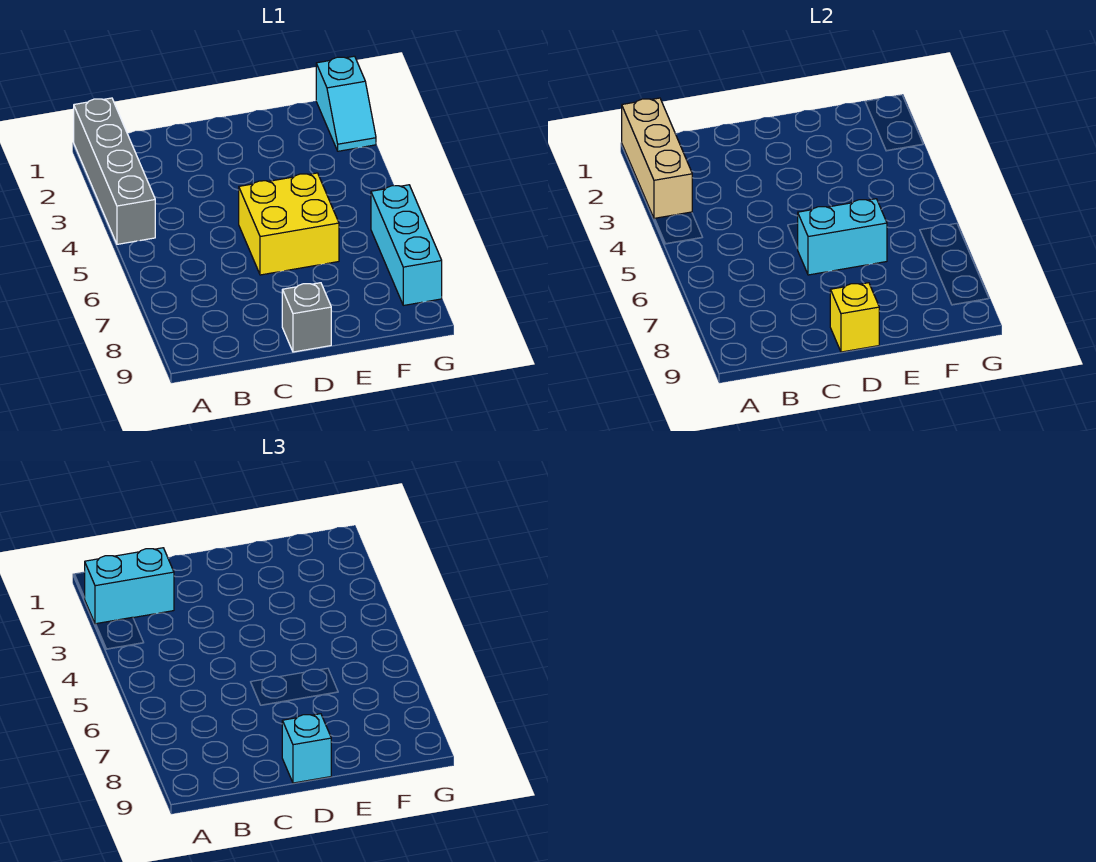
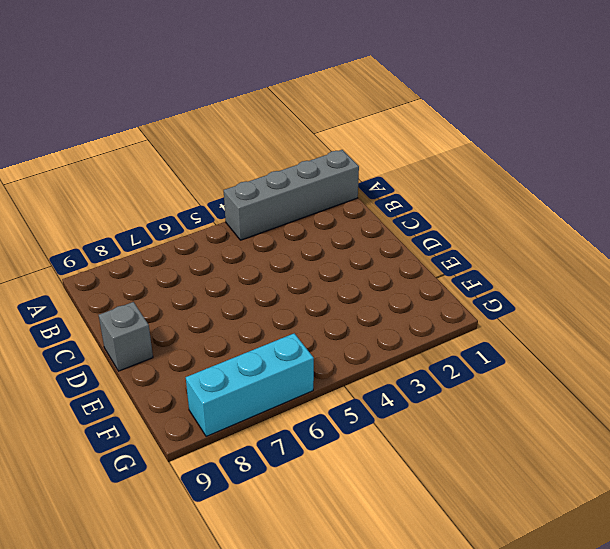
none -> yellow brick D5:E6 level 1
none -> cyan slope G1:G2 level 1 top 1

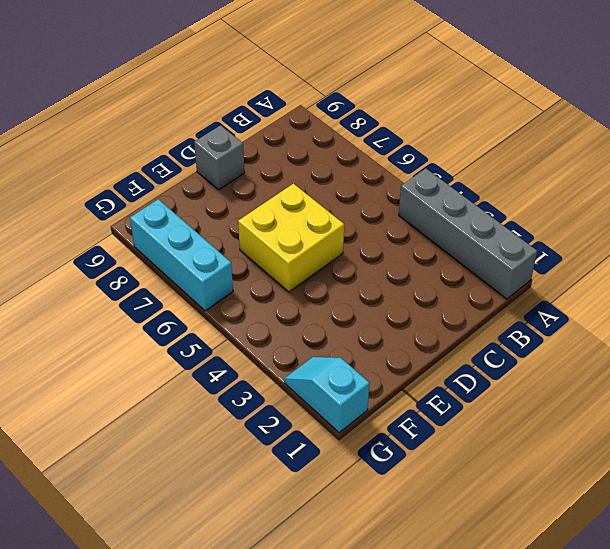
none -> tan brick A1:A3 level 2
none -> cyan brick D6:E6 level 2

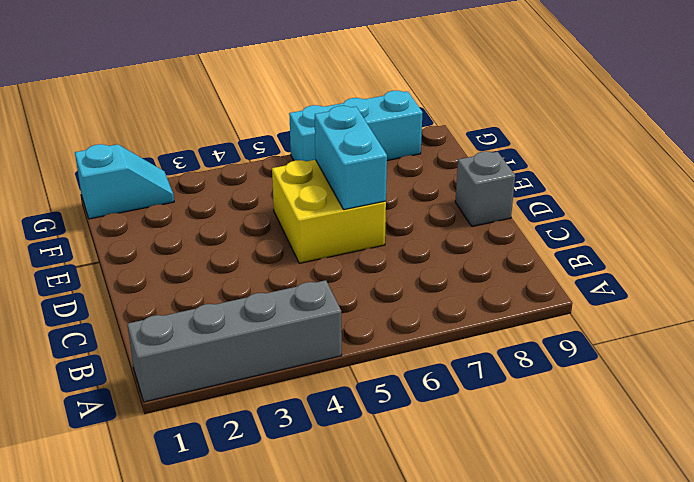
none -> tan brick A1:A3 level 2
none -> yellow brick D9 level 2

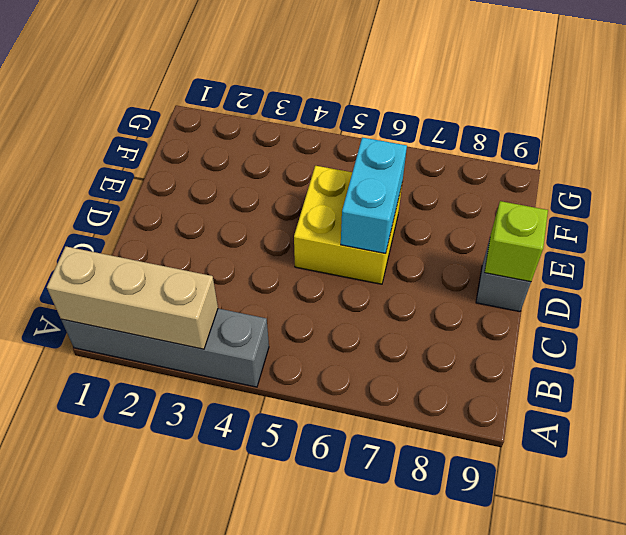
lime brick D9 level 2 -> yellow brick D9 level 2
none -> cyan slope G1:G2 level 1 top 1
none -> cyan brick G6:G8 level 1

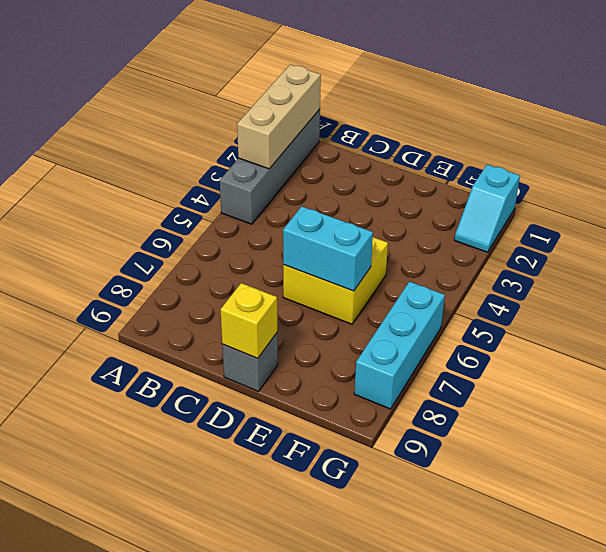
none -> cyan brick A2:B2 level 3
none -> cyan brick D9 level 3

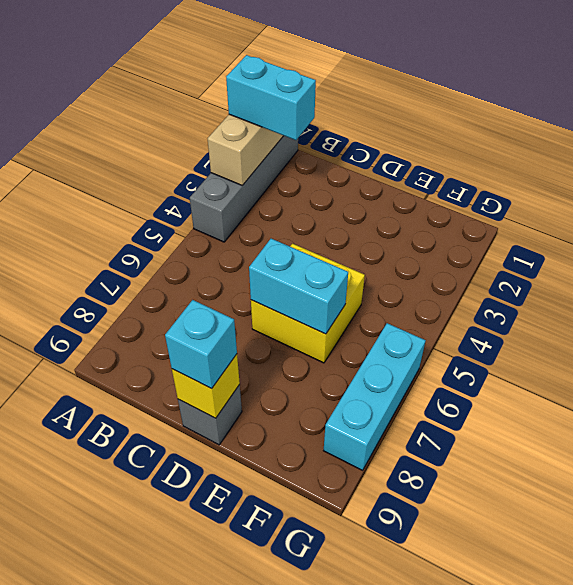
none -> cyan slope G1:G2 level 1 top 1

